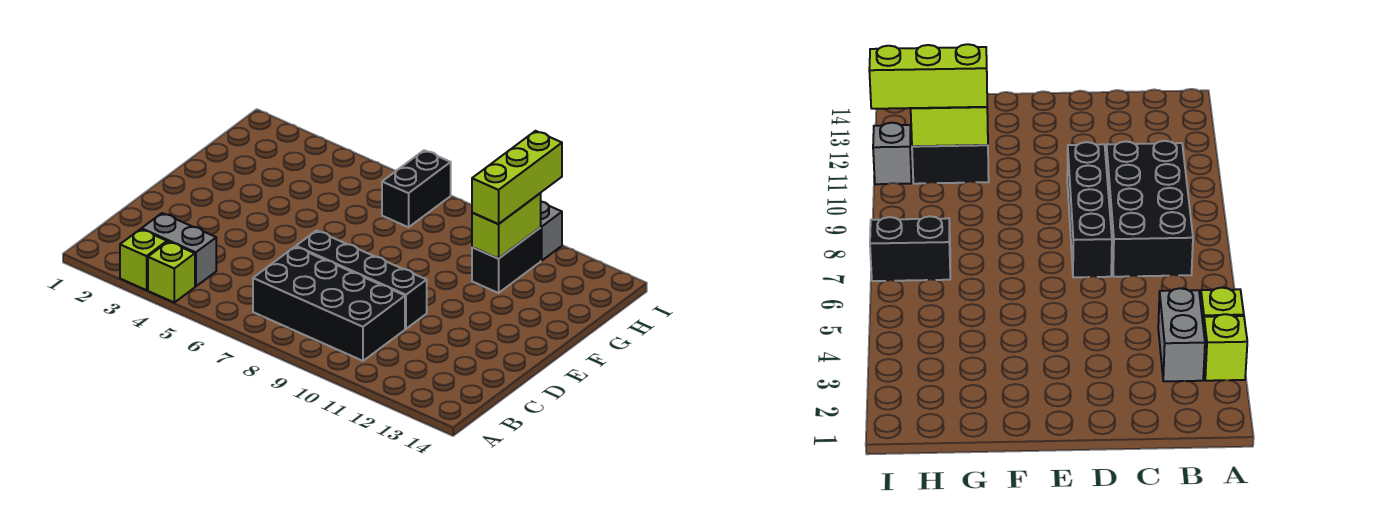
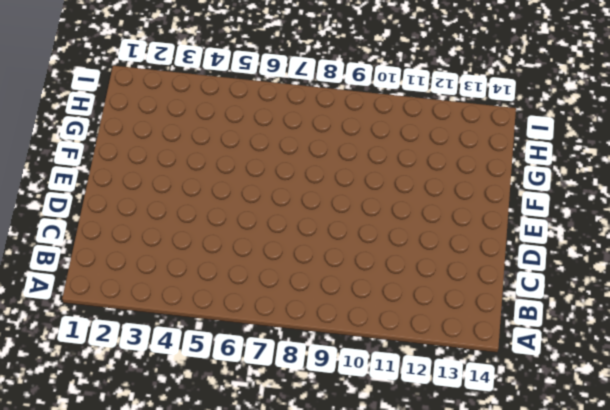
none -> lime brick A3 level 1
none -> lime brick A4 level 1

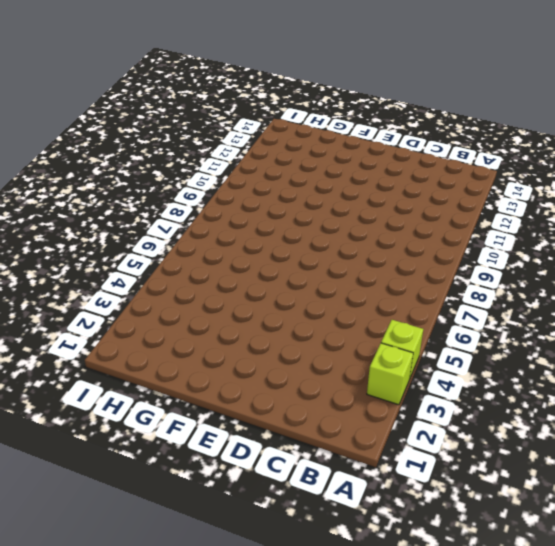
none -> grey brick B3:B4 level 1
none -> black brick B7:C10 level 1

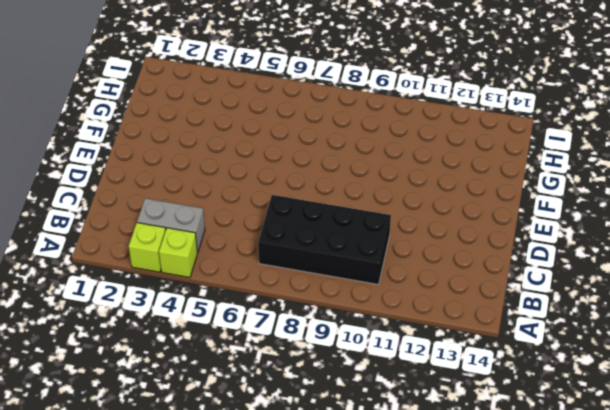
none -> black brick D7:D10 level 1
none -> black brick G11:H11 level 1

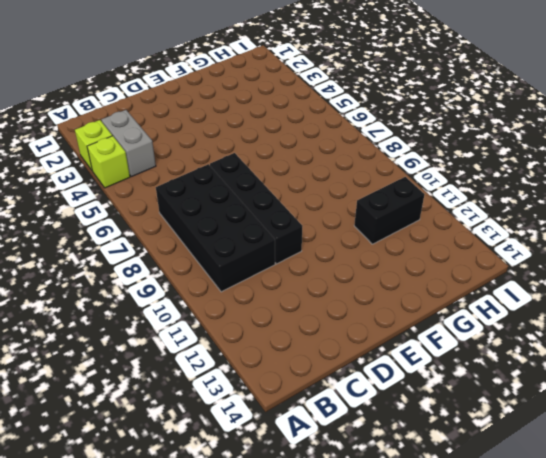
none -> black brick H7:I7 level 1
none -> grey brick I11 level 1

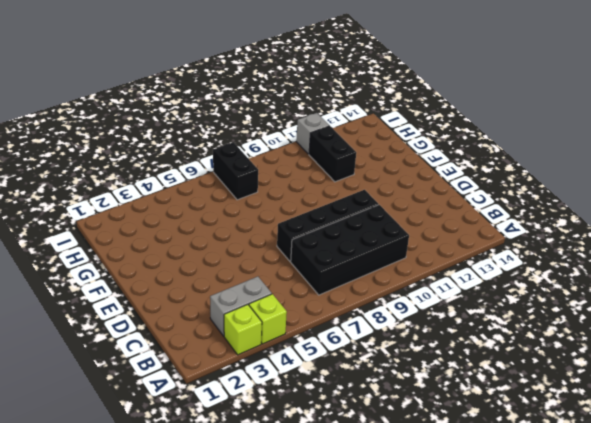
none -> lime brick G11:H11 level 2
none -> lime brick G11:I11 level 3

